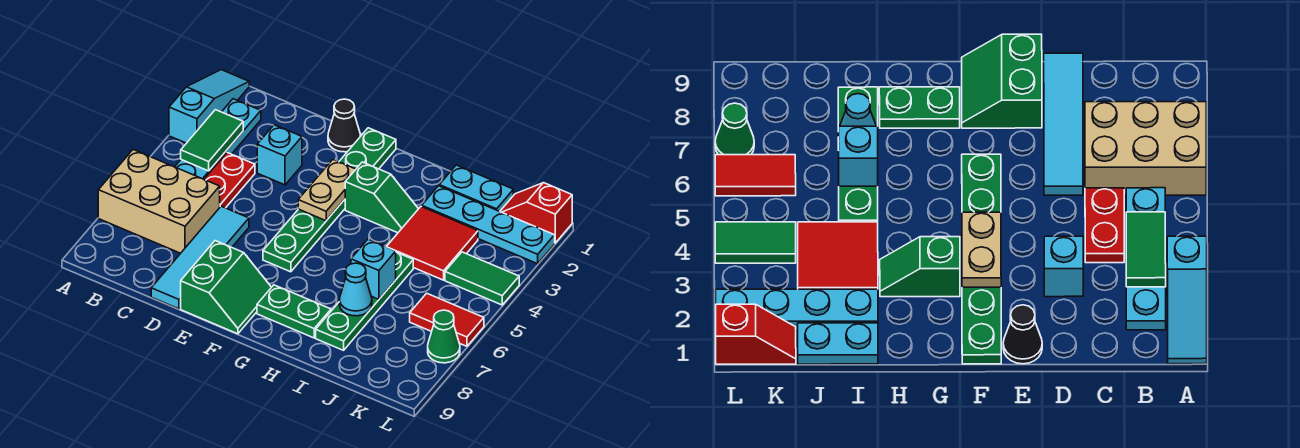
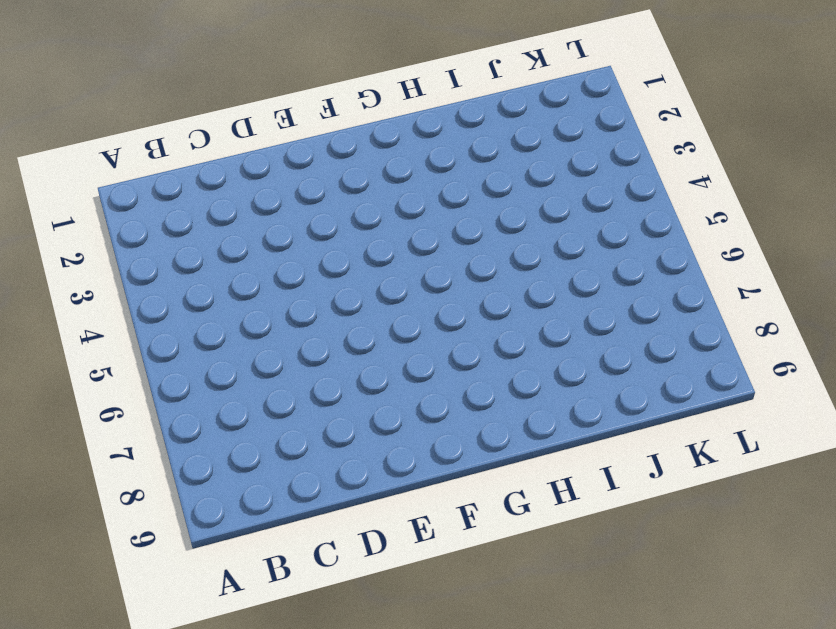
none -> cyan slope A1:A3 level 1 top 3
none -> tan brick A6:C7 level 1
none -> cyan plate B2:B5 level 1

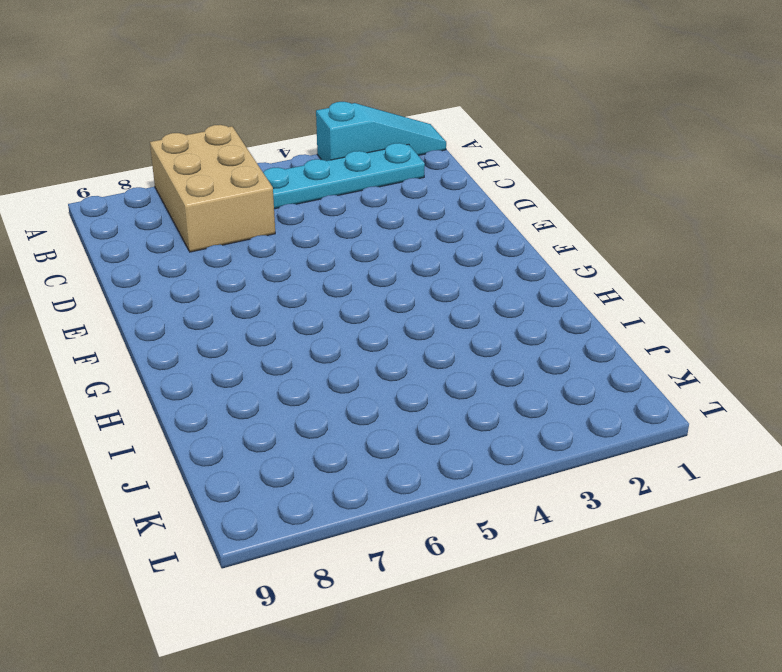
none -> red plate C4:C5 level 1
none -> cyan brick D3 level 1
none -> cyan tile D6:D9 level 1

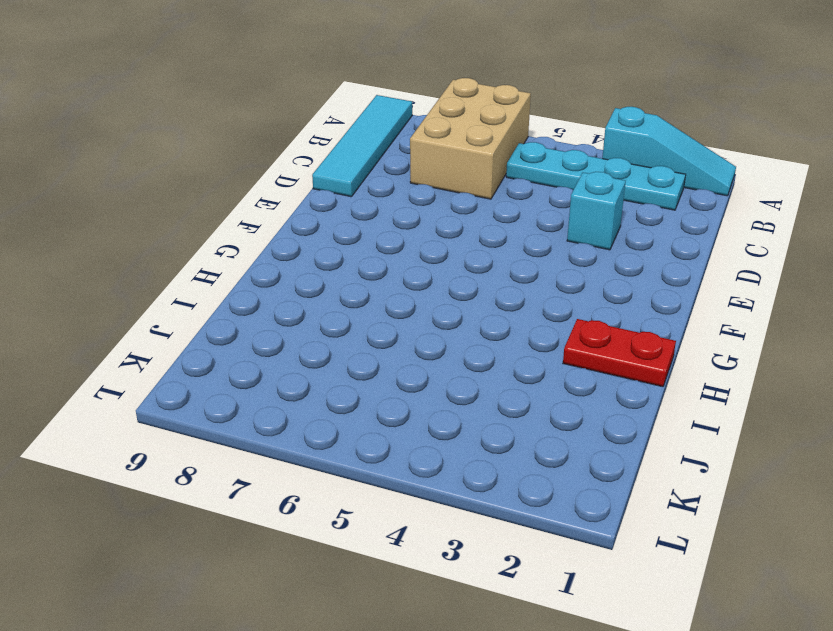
cyan tile A9:D9 level 1 -> cyan tile D6:D9 level 1
red plate H1:H2 level 1 -> red plate C4:C5 level 1
none -> black cone E1 level 1
none -> green slope E8:F9 level 1 top E
none -> green plate F1:F6 level 1

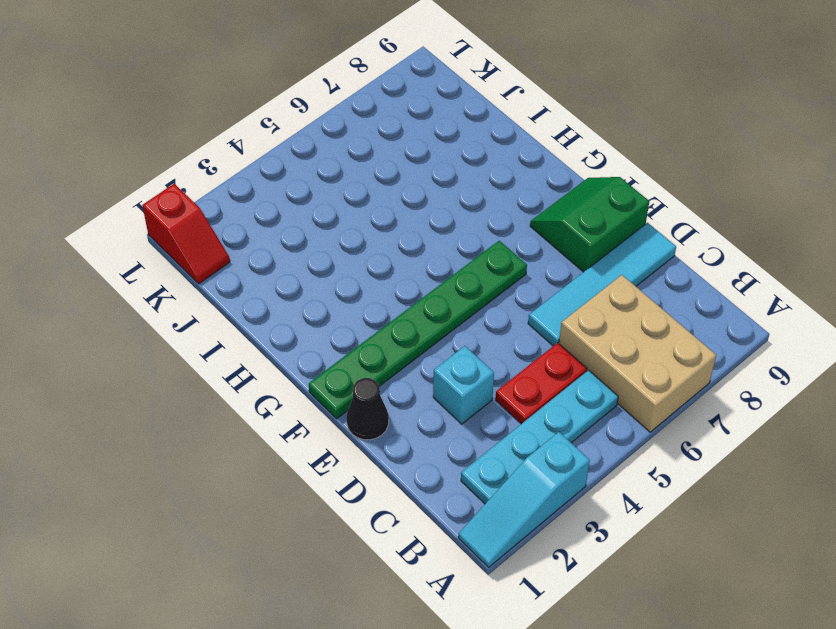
none -> green slope G3:H3 level 1 top G
none -> green plate G8:H8 level 1
none -> cyan plate I1:J1 level 1

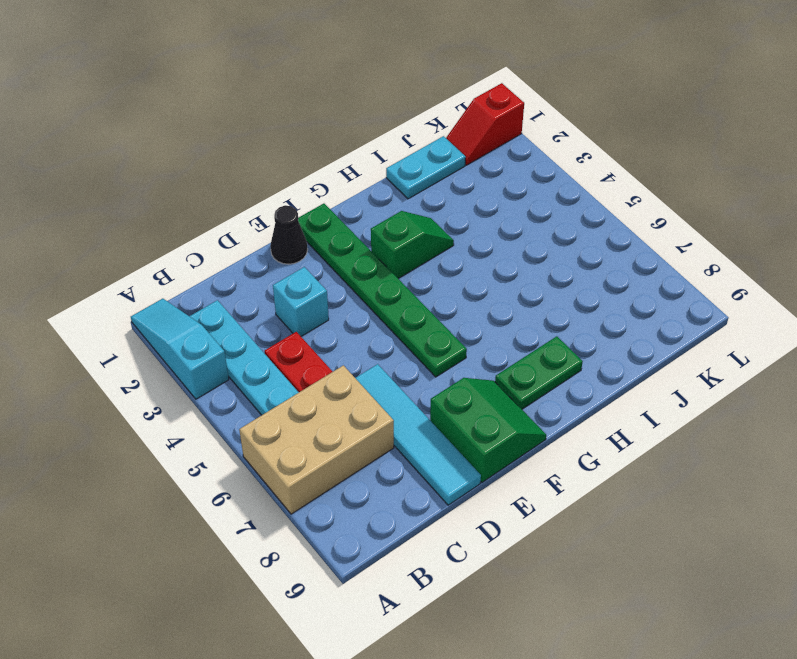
none -> cyan plate I2:L2 level 1
none -> red tile I3:J4 level 1
none -> green plate I5:I8 level 1

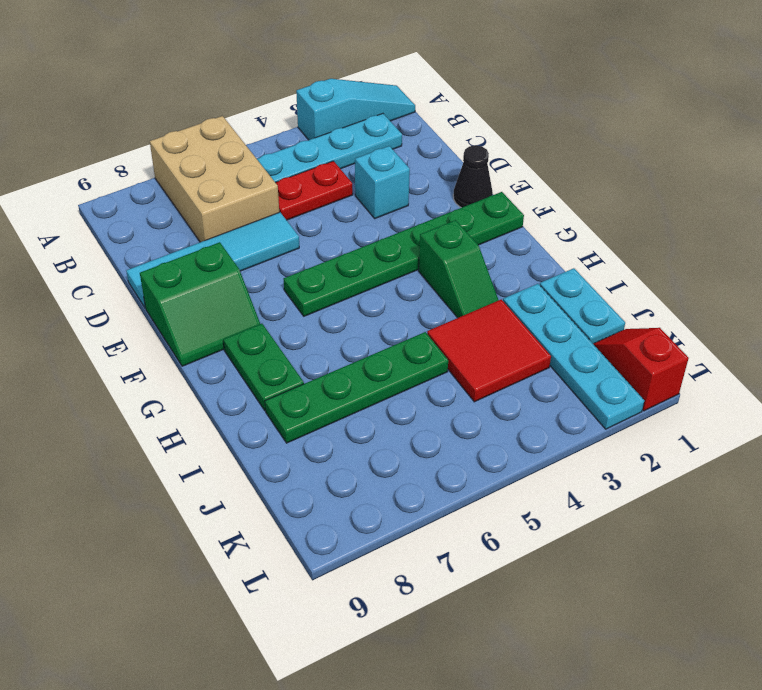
none -> green tile K4:L4 level 1
none -> red tile K6:L6 level 1
none -> green cone L7 level 1

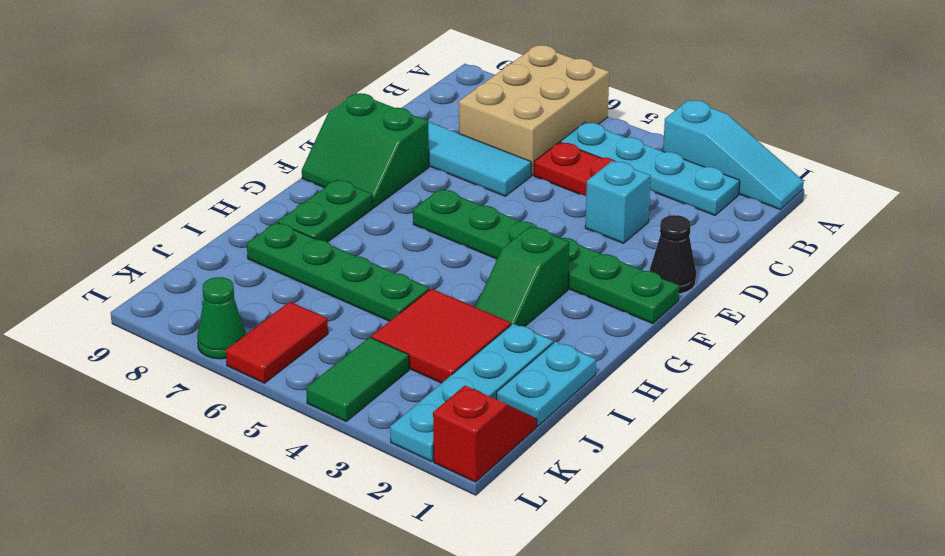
none -> green tile B3:B4 level 2
none -> tan plate F3:F4 level 2
none -> cyan brick I6 level 2

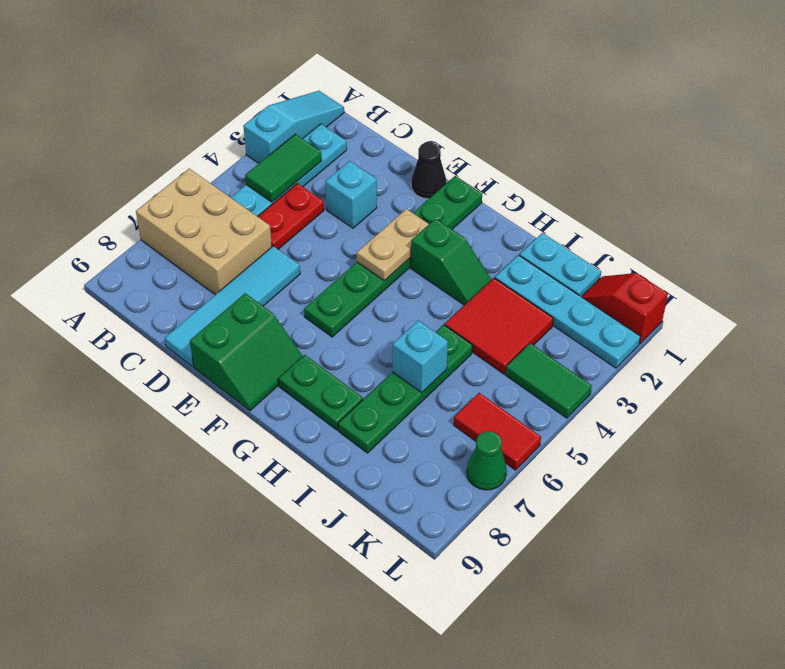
none -> cyan cone I7 level 2

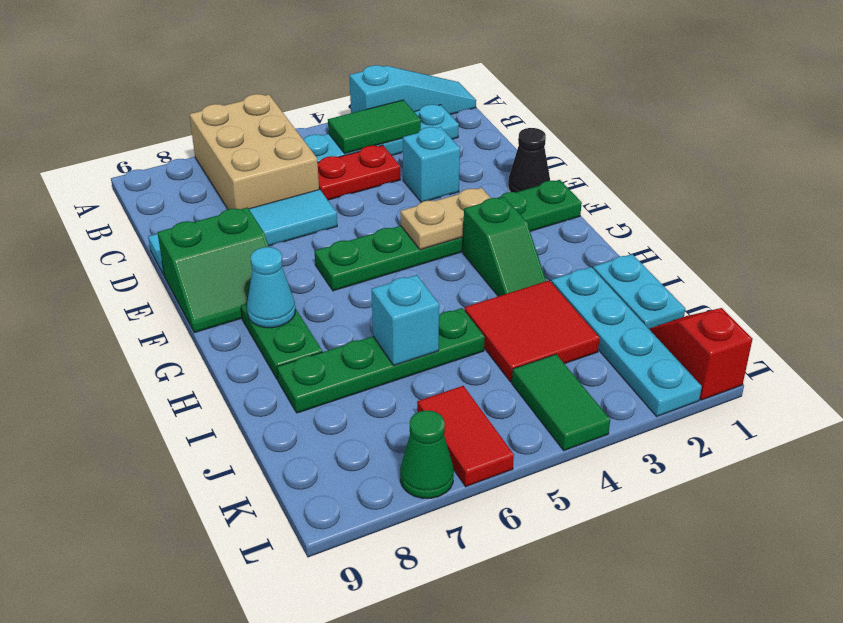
cyan cone G8 level 2 -> cyan cone I7 level 2

